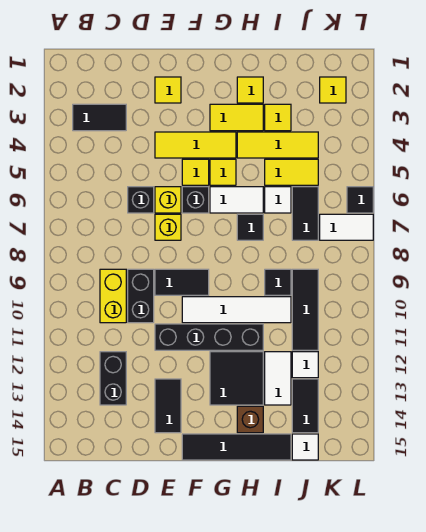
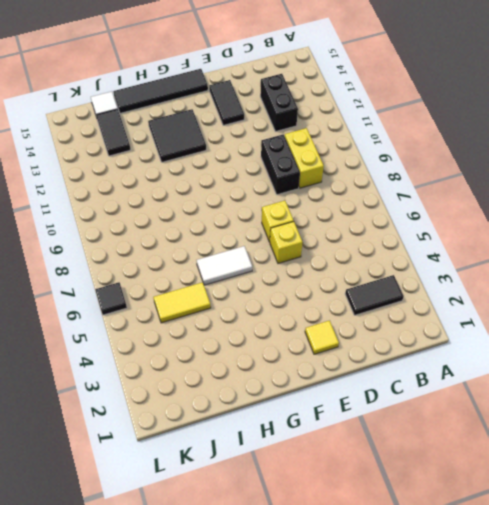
none -> black brick D6 level 1
none -> yellow tile E4:G4 level 1
none -> black tile E9:F9 level 1
none -> black brick E11:H11 level 1

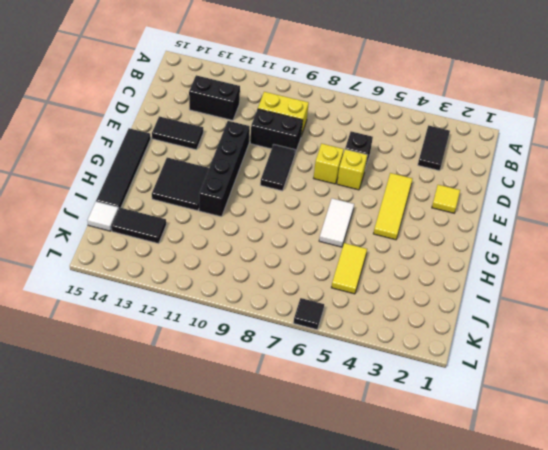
none -> yellow tile F5 level 1
none -> black brick F6 level 1
none -> white tile F10:I10 level 1
none -> yellow tile G3:H3 level 1

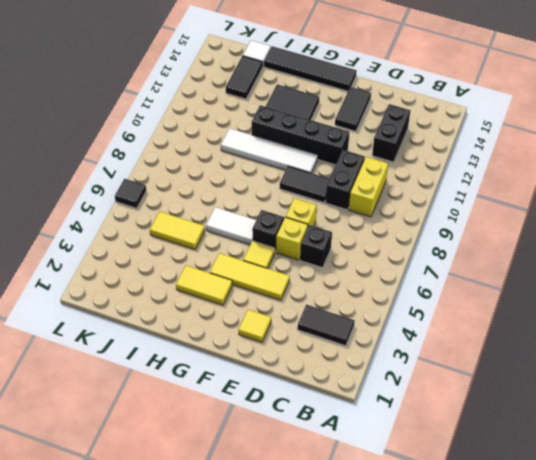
none -> yellow tile G5 level 1
none -> yellow tile H2 level 1
none -> yellow tile H4:J4 level 1
none -> black tile H7 level 1

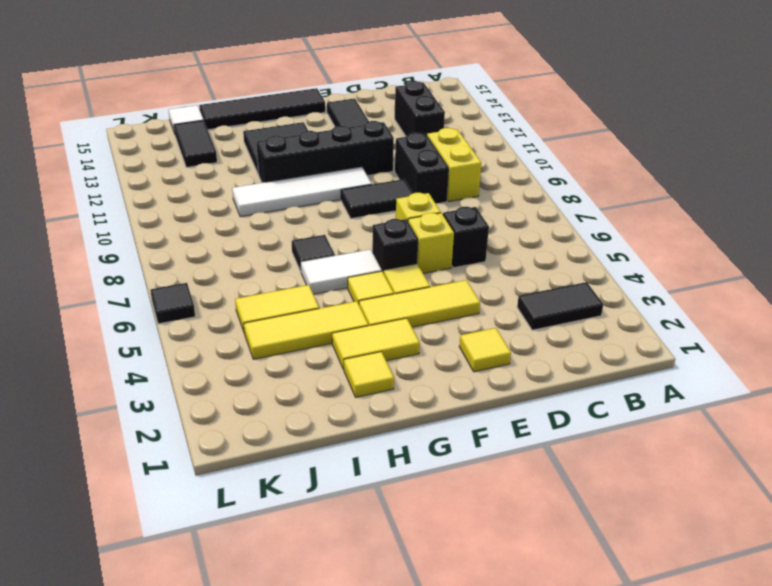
none -> brown brick H14 level 1
none -> yellow tile I3 level 1
none -> white tile I6 level 1
none -> black tile I9 level 1

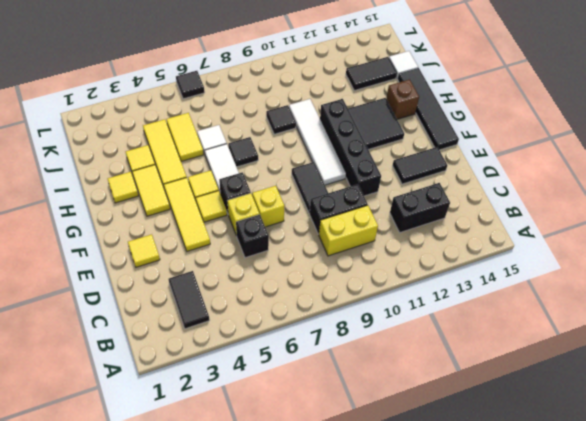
none -> white tile I12:I13 level 1
none -> black tile J6:J7 level 1
none -> black tile J9:J11 level 1
none -> white tile J12 level 1

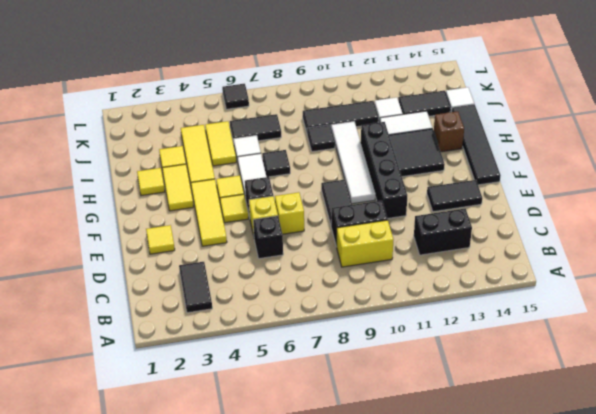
none -> yellow tile K2 level 1
none -> white tile K7:L7 level 1

